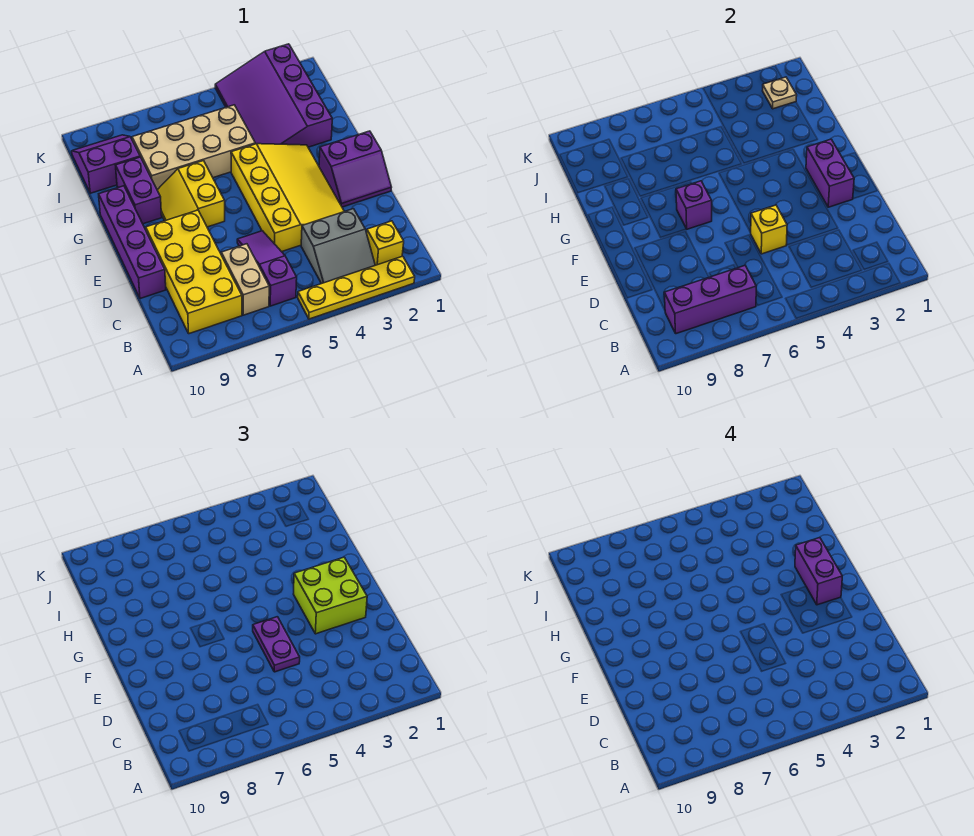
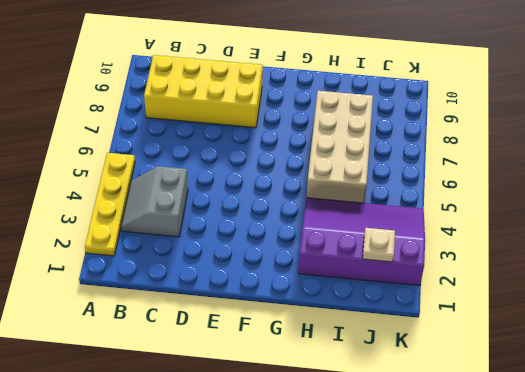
none -> yellow brick B2 level 1
none -> purple slope B6:D6 level 1 top B
none -> tan brick B7:C7 level 1

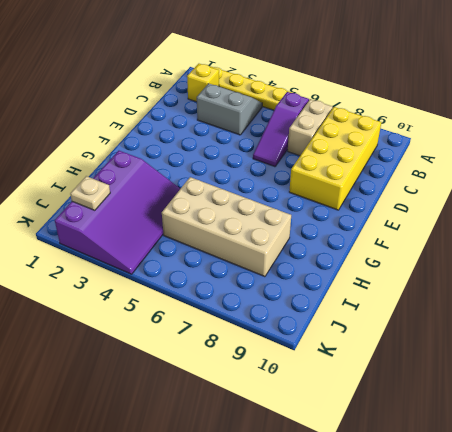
none -> yellow slope D3:G5 level 1 top 5
none -> purple brick D10:G10 level 1
none -> purple slope E1:F2 level 1 top F

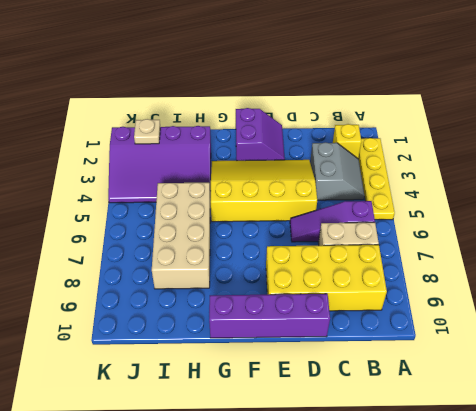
none -> yellow slope F7:G8 level 1 top 7
none -> purple brick G9:H9 level 1
none -> purple slope I9:J10 level 1 top I

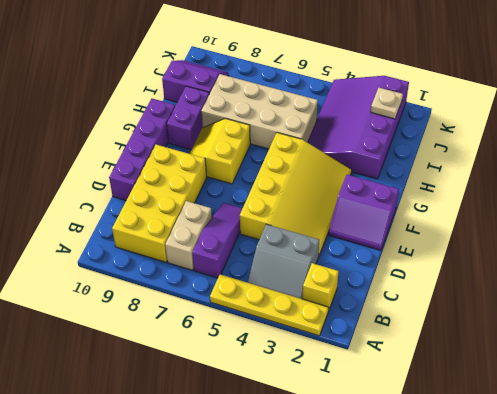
none -> purple brick B7:B9 level 2
none -> yellow brick D5 level 2
none -> purple brick E2:F2 level 2

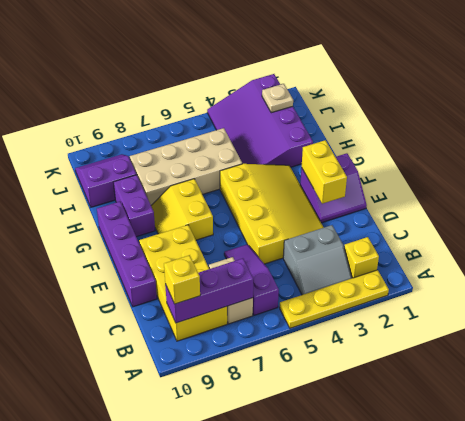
yellow brick B9 level 3 -> yellow brick D5 level 2
yellow brick E2:F2 level 2 -> purple brick E2:F2 level 2
none -> purple brick F7 level 2
none -> purple plate D5:E5 level 3
none -> lime brick E2:F3 level 3

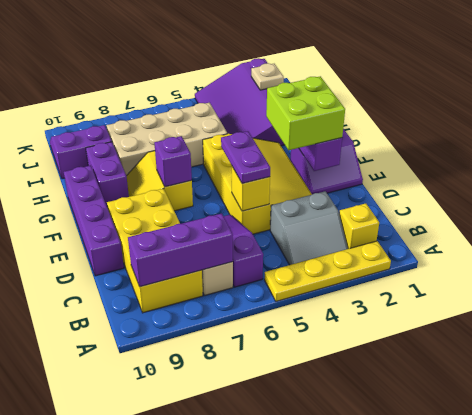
none -> purple brick F2:G2 level 4

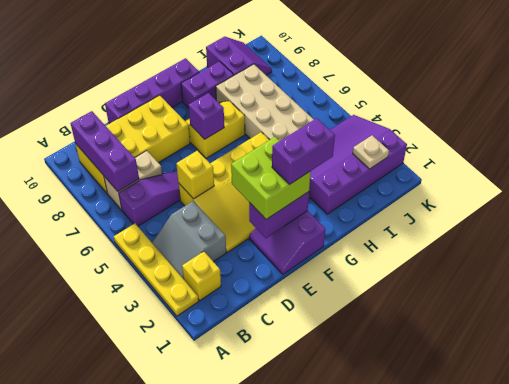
none -> purple plate D5:E5 level 3

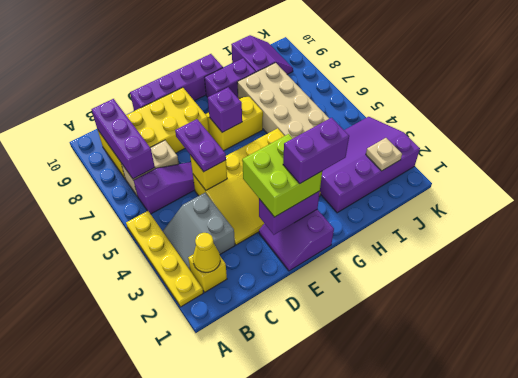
yellow cone B2 level 2 -> none
purple plate D5:D6 level 3 -> purple plate D5:E5 level 3

